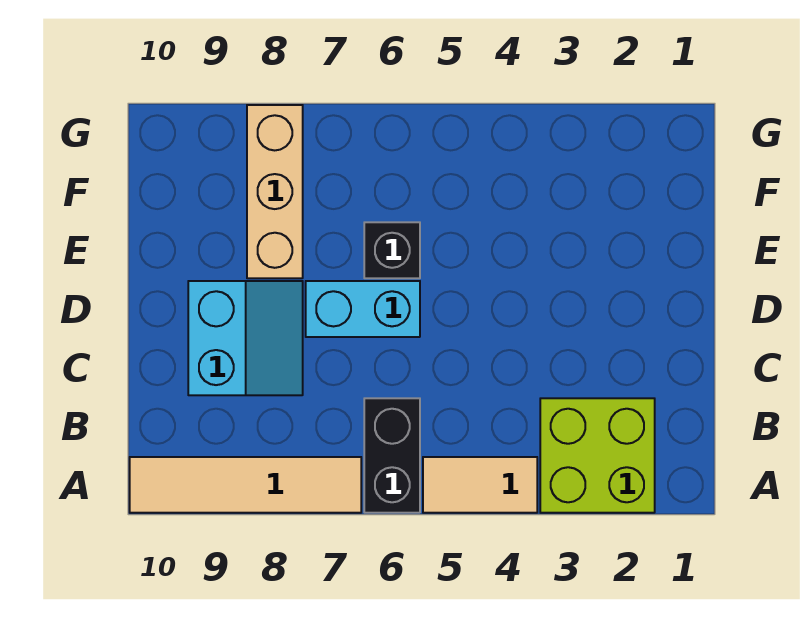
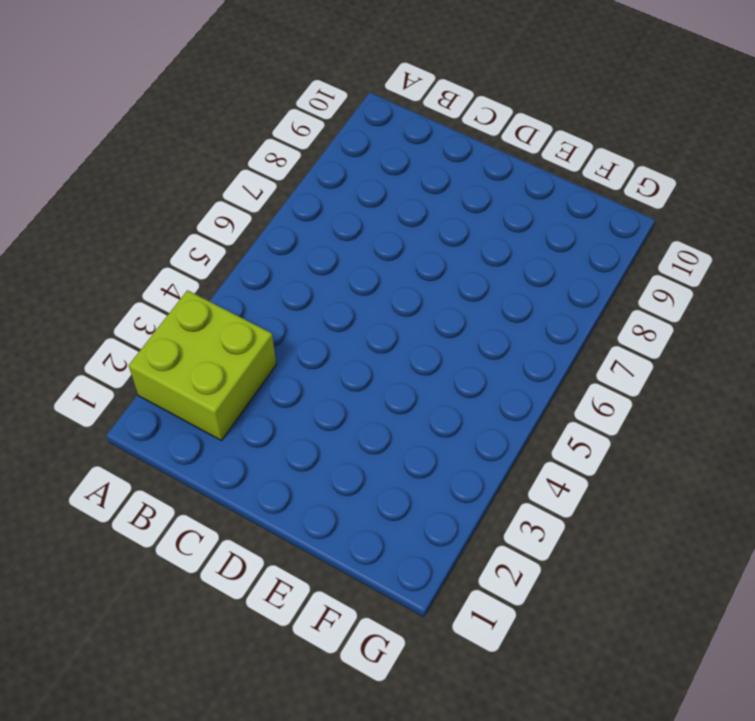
none -> tan tile A4:A5 level 1
none -> black brick A6:B6 level 1

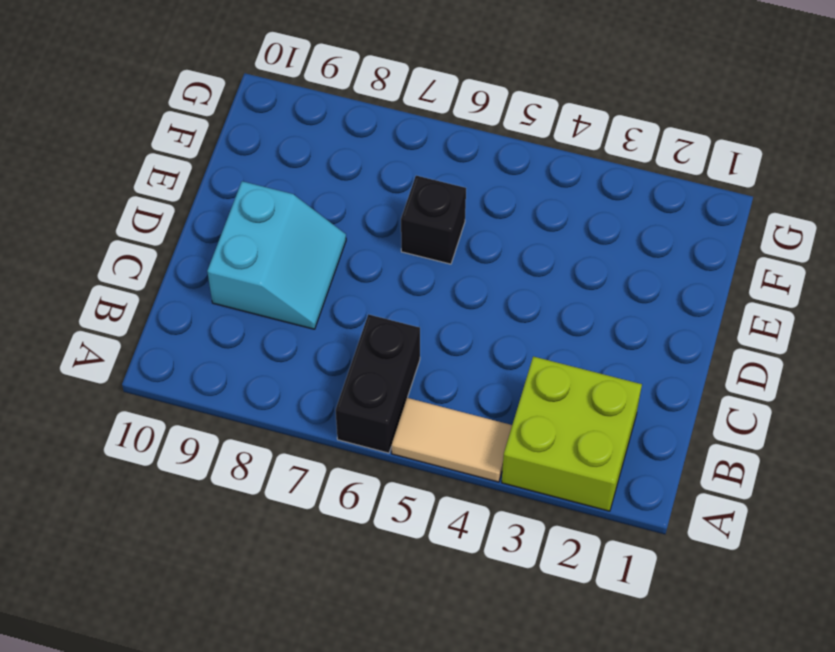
none -> tan tile A7:A10 level 1
none -> cyan brick D6:D7 level 1

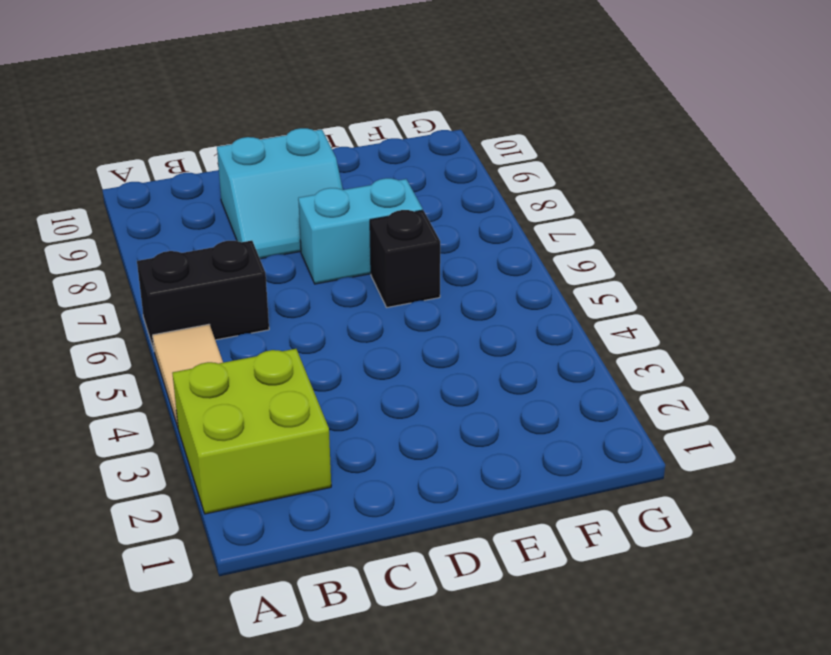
cyan brick D7:E7 level 1 -> cyan brick D6:D7 level 1
none -> tan tile A7:A10 level 1
none -> tan brick E8:G8 level 1

